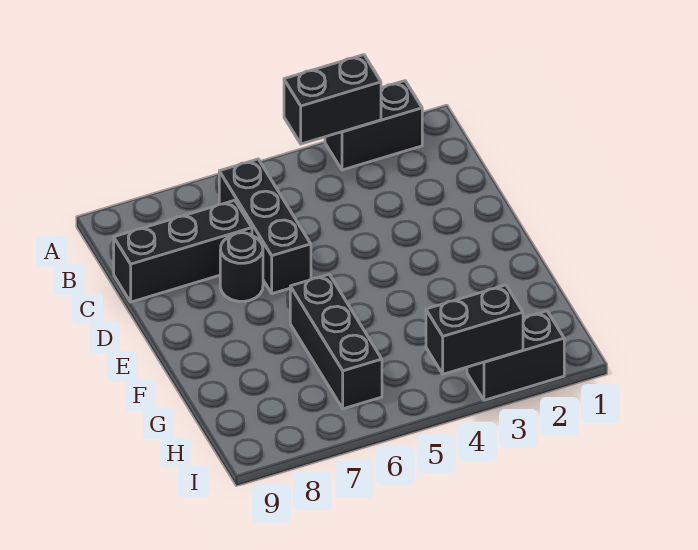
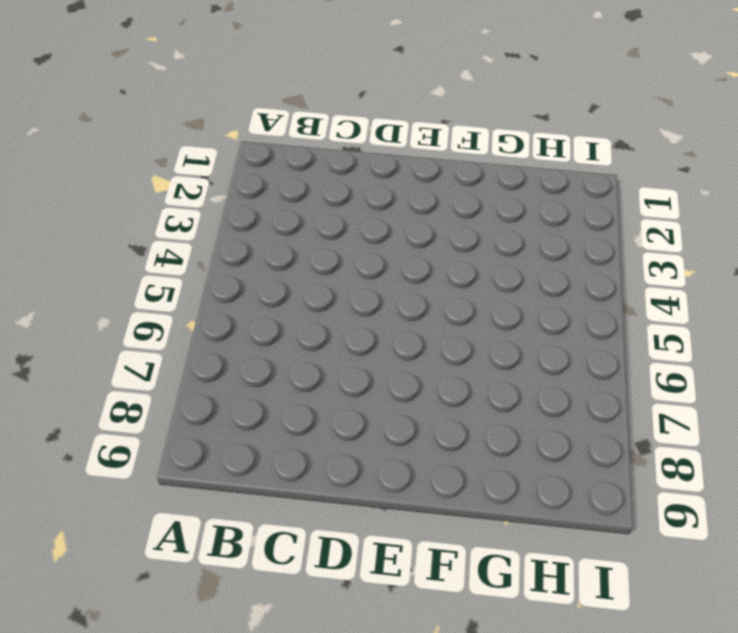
none -> black brick A2:A3 level 1
none -> black brick B6:D6 level 1

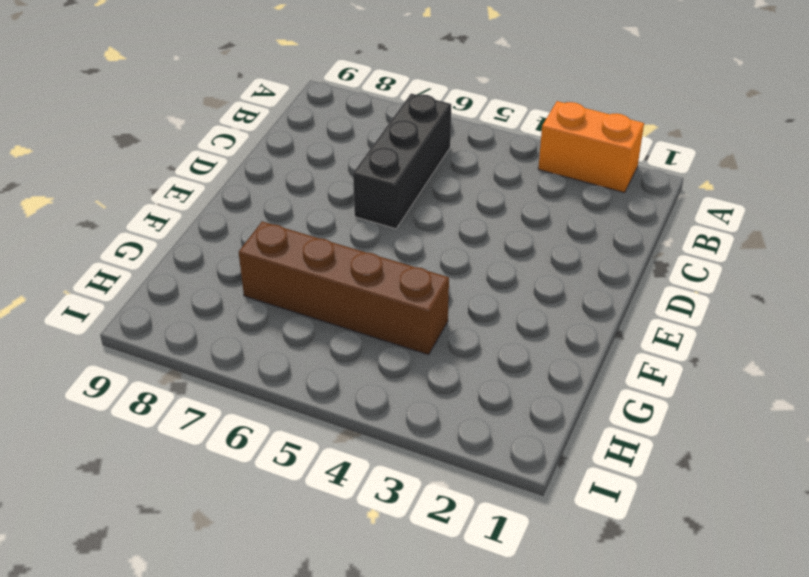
orange brick A2:A3 level 1 -> black brick A2:A3 level 1
brown brick G4:G7 level 1 -> black brick F6:H6 level 1
none -> black brick C7:C9 level 1
none -> black round brick D7 level 1

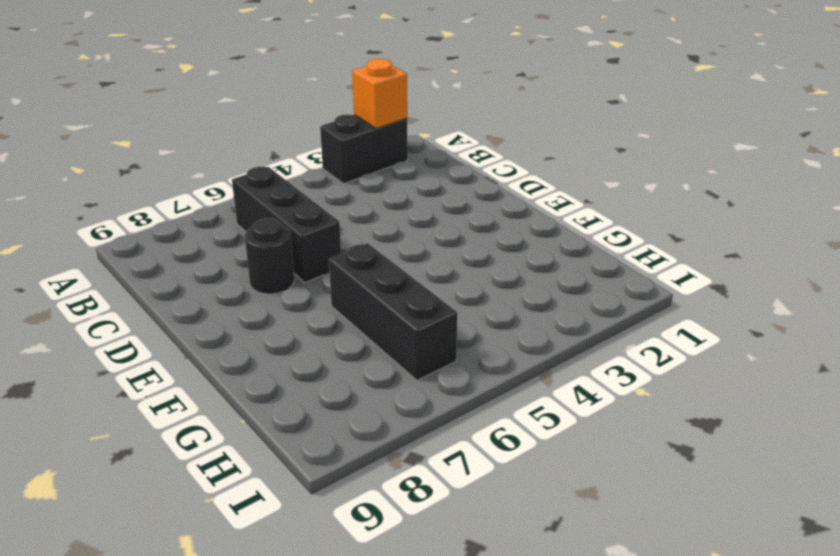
orange brick A2 level 2 -> none
none -> black brick C7:C9 level 1
none -> black brick I2:I3 level 1

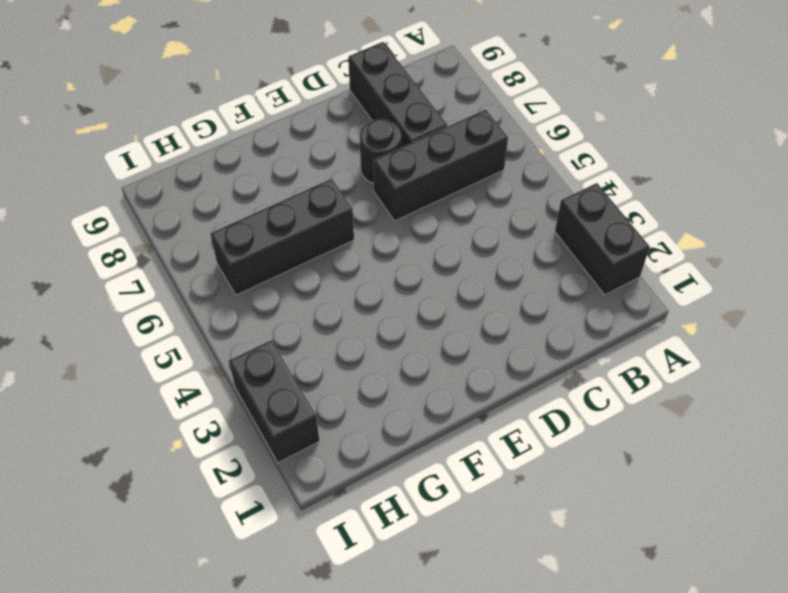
none -> black brick A3:A4 level 2
none -> black brick I3:I4 level 2

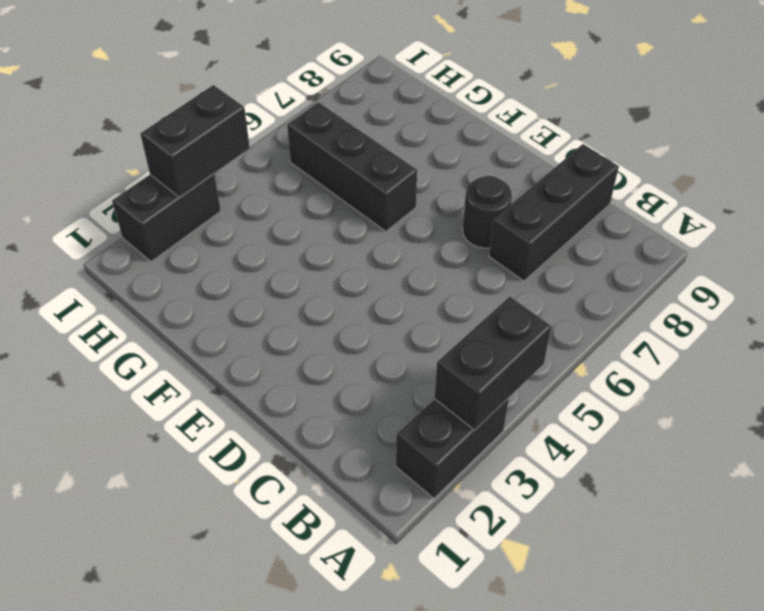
none -> black brick B6:D6 level 1

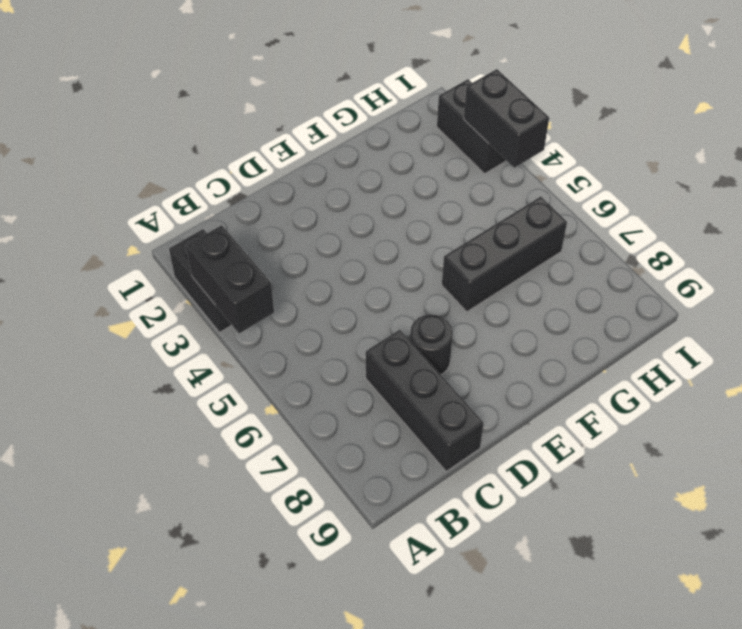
none -> black brick B6:D6 level 1

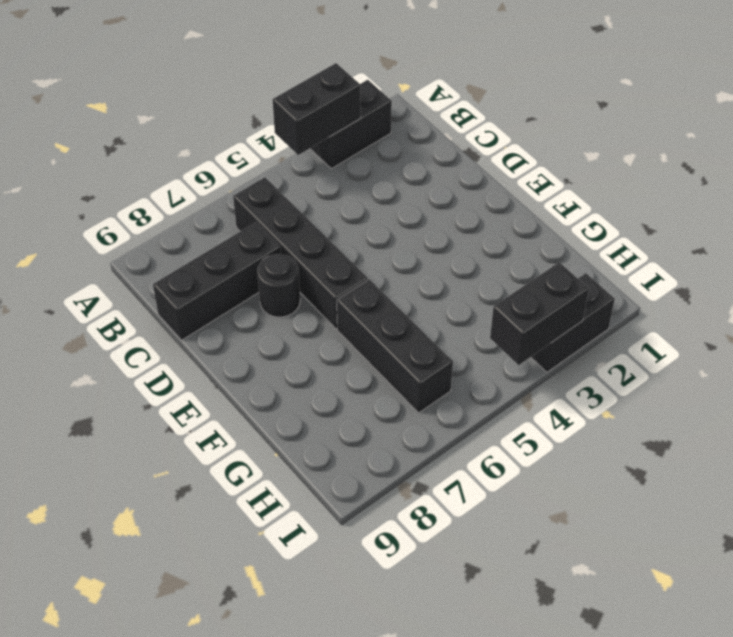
black brick B6:E6 level 1 -> black brick B6:D6 level 1

